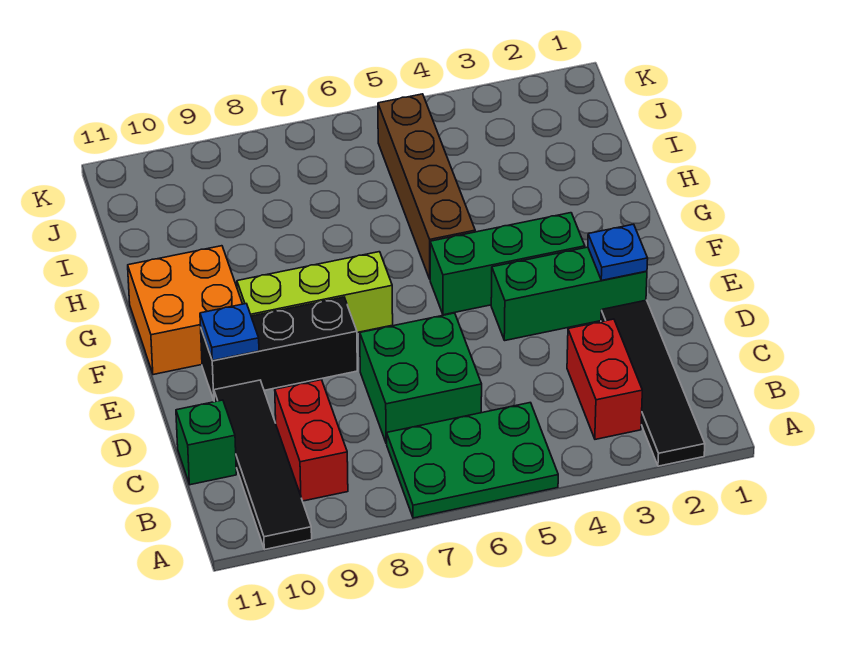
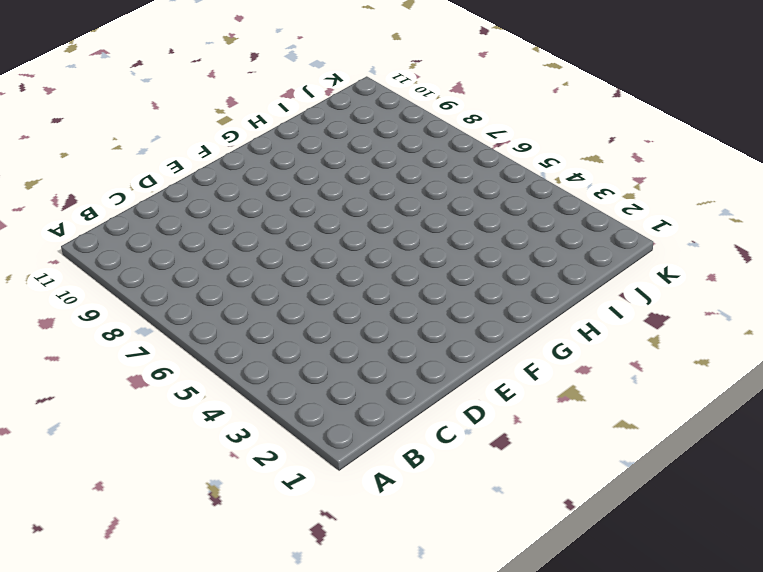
none -> black tile A2:D2 level 1
none -> green plate A5:B7 level 1
none -> black tile A10:D10 level 1

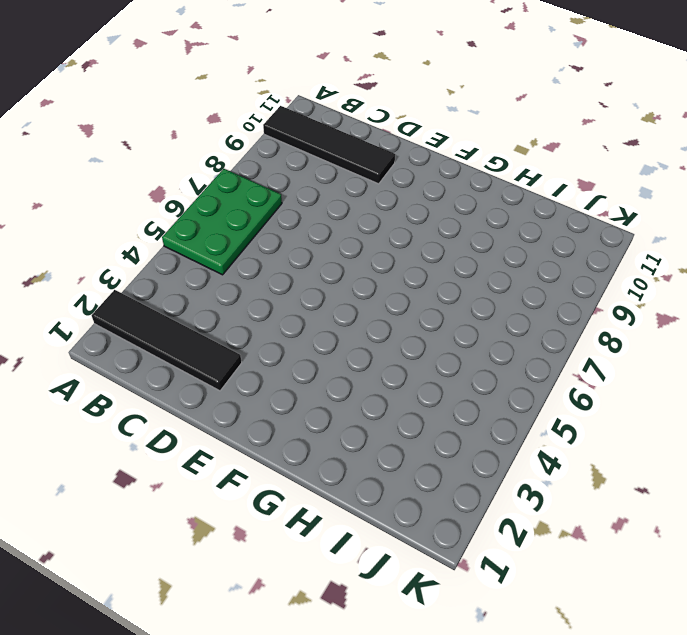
none -> red brick B3:C3 level 1
none -> red brick B9:C9 level 1
none -> green brick C6:D7 level 1

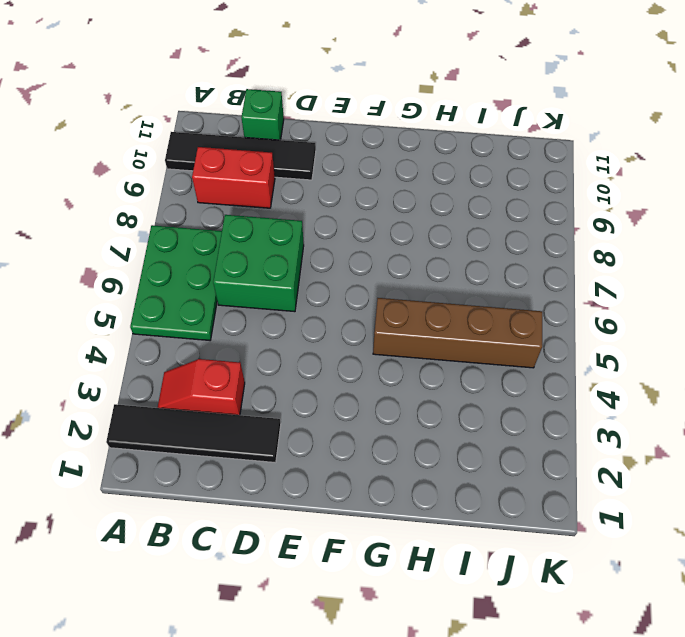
red slope B3:C3 level 1 top C -> red brick B3:C3 level 1
none -> green brick E2:E4 level 1
none -> black brick E8:E10 level 1
none -> green brick F3:F5 level 1

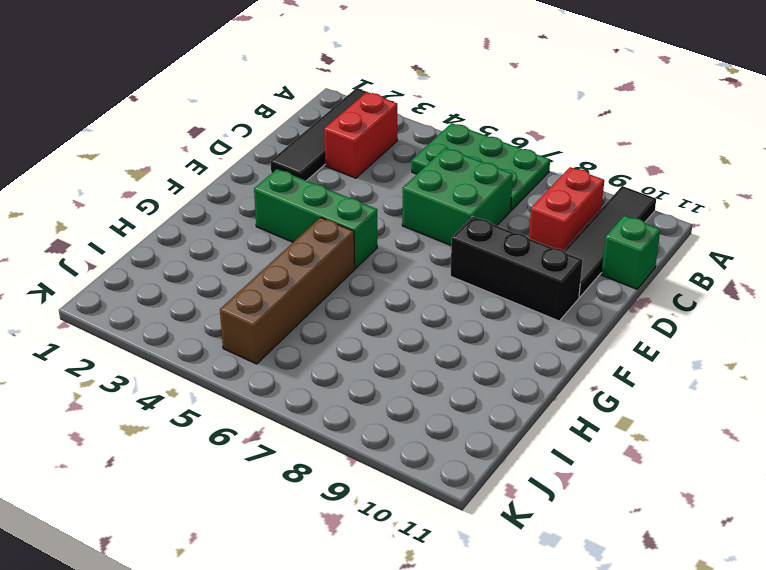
none -> green brick E2:E4 level 1
none -> lime brick F7:F9 level 1
none -> orange brick F10:G11 level 1

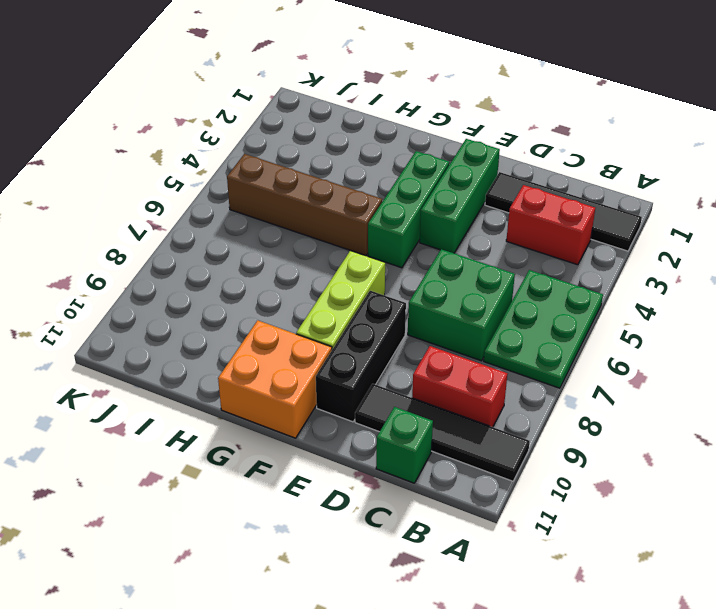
none -> blue plate E2 level 2
none -> blue plate E10 level 2

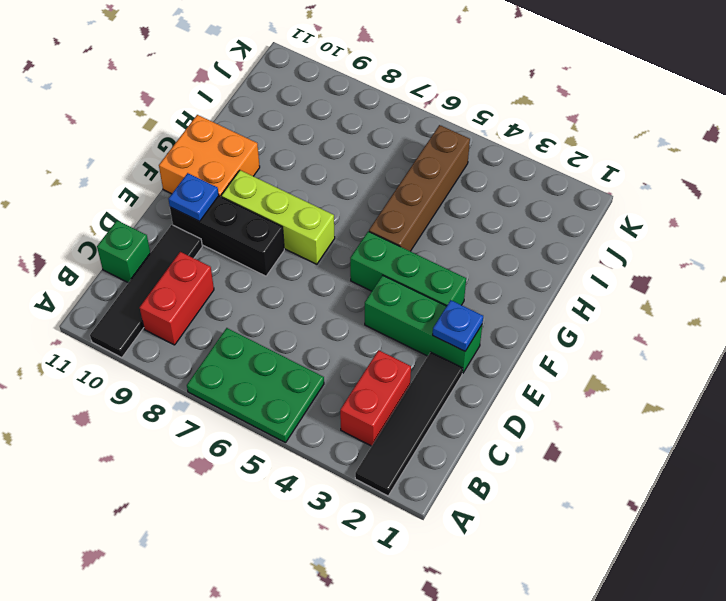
none -> green brick C6:D7 level 1

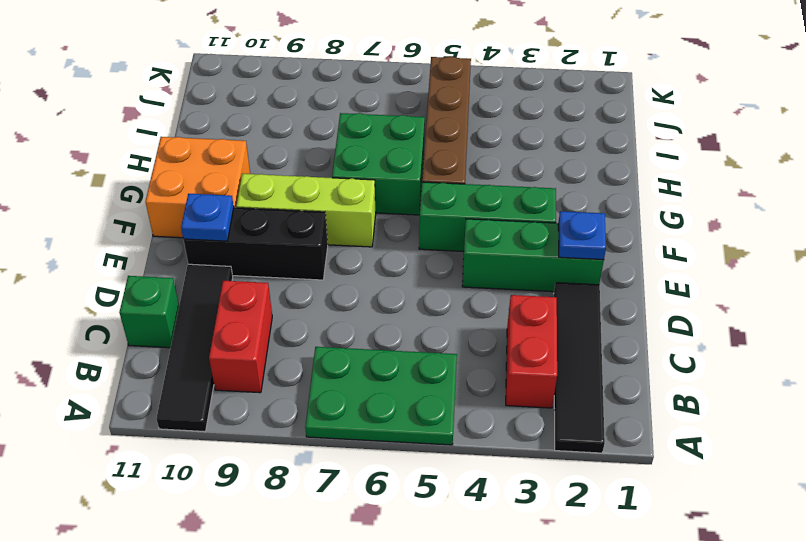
green brick G6:H7 level 1 -> green brick C6:D7 level 1

